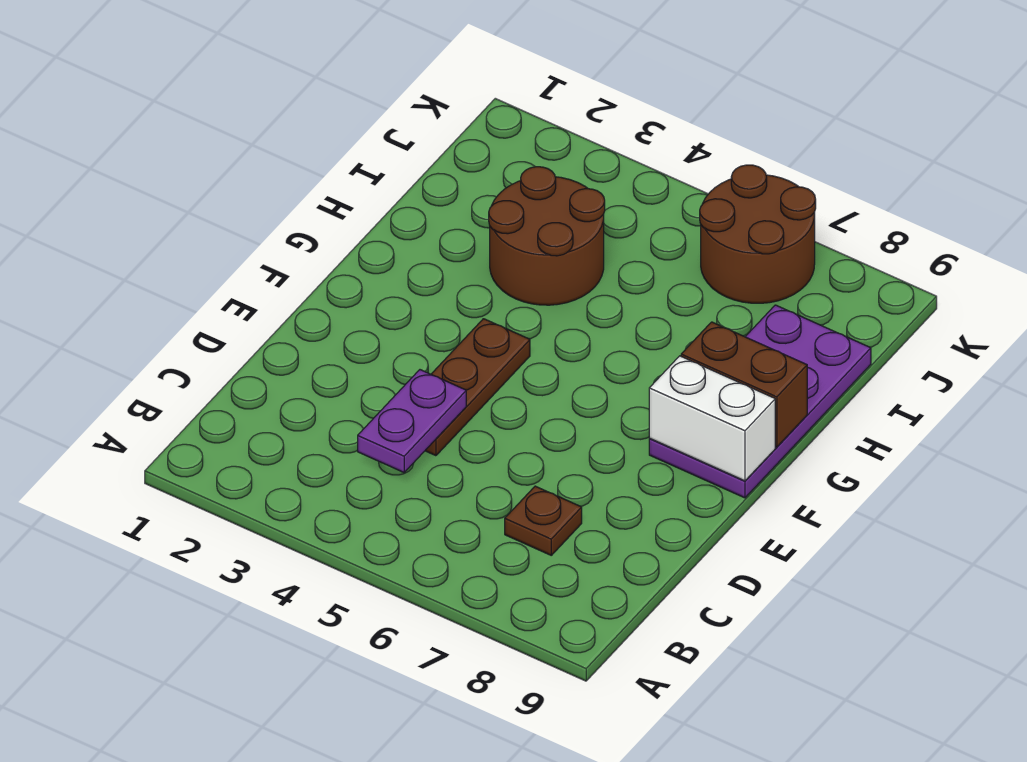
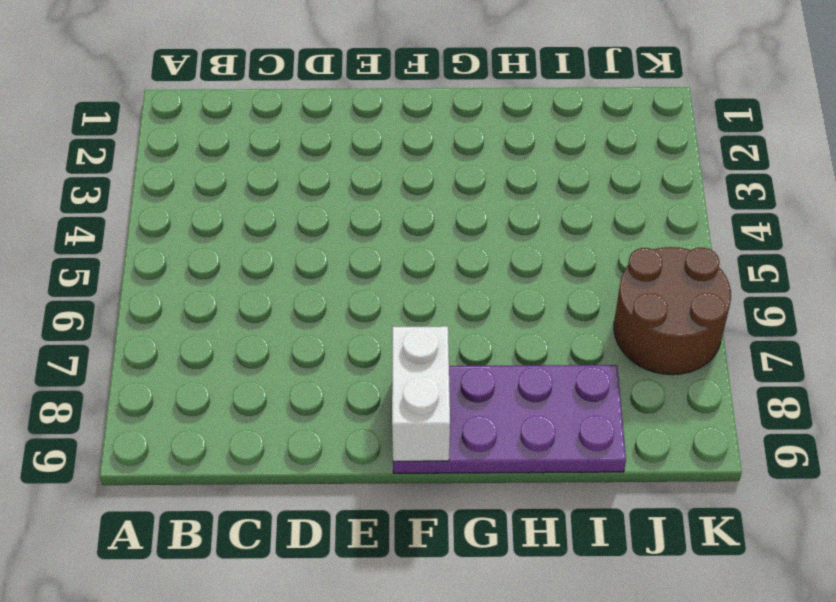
none -> brown plate C7 level 1
none -> brown plate D4:F4 level 1

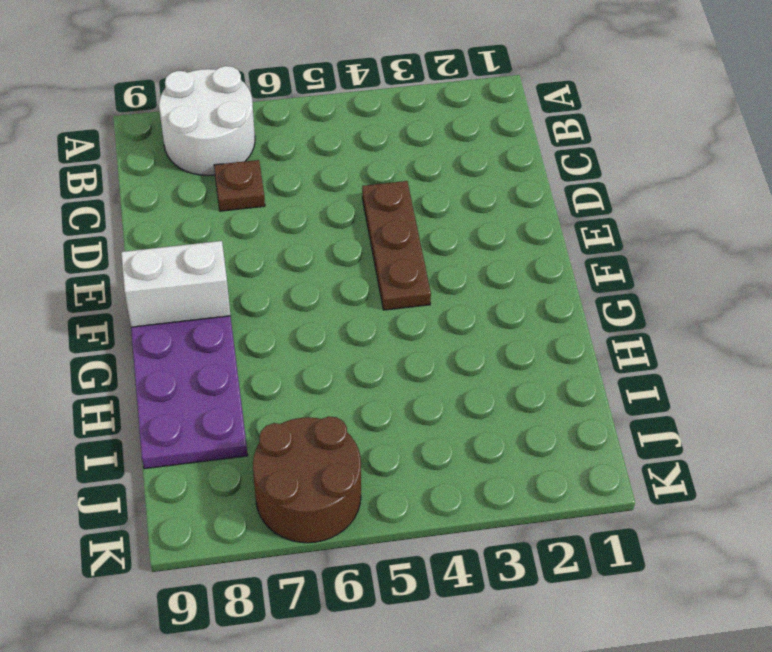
white round brick A7:B8 level 1 -> none
none -> brown round brick H3:I4 level 1
none -> purple plate C4:D4 level 2

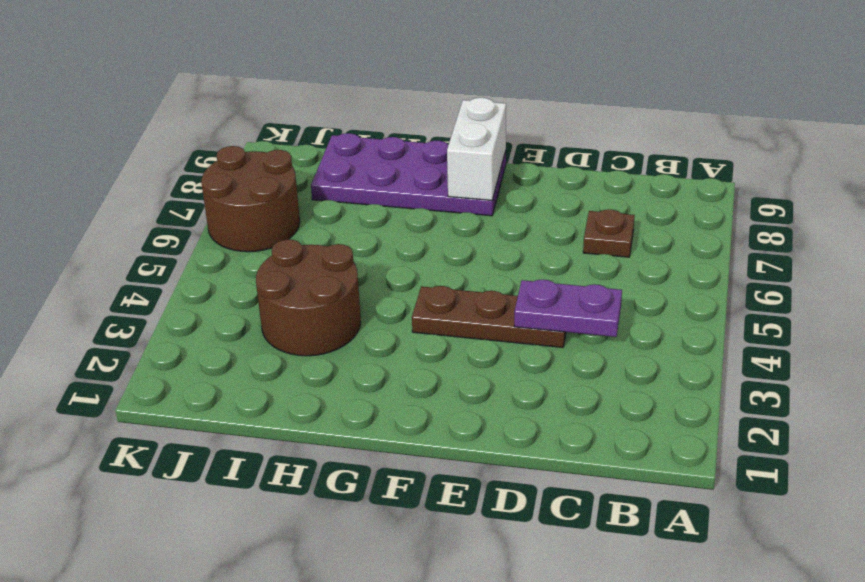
none -> brown brick G8:G9 level 2

